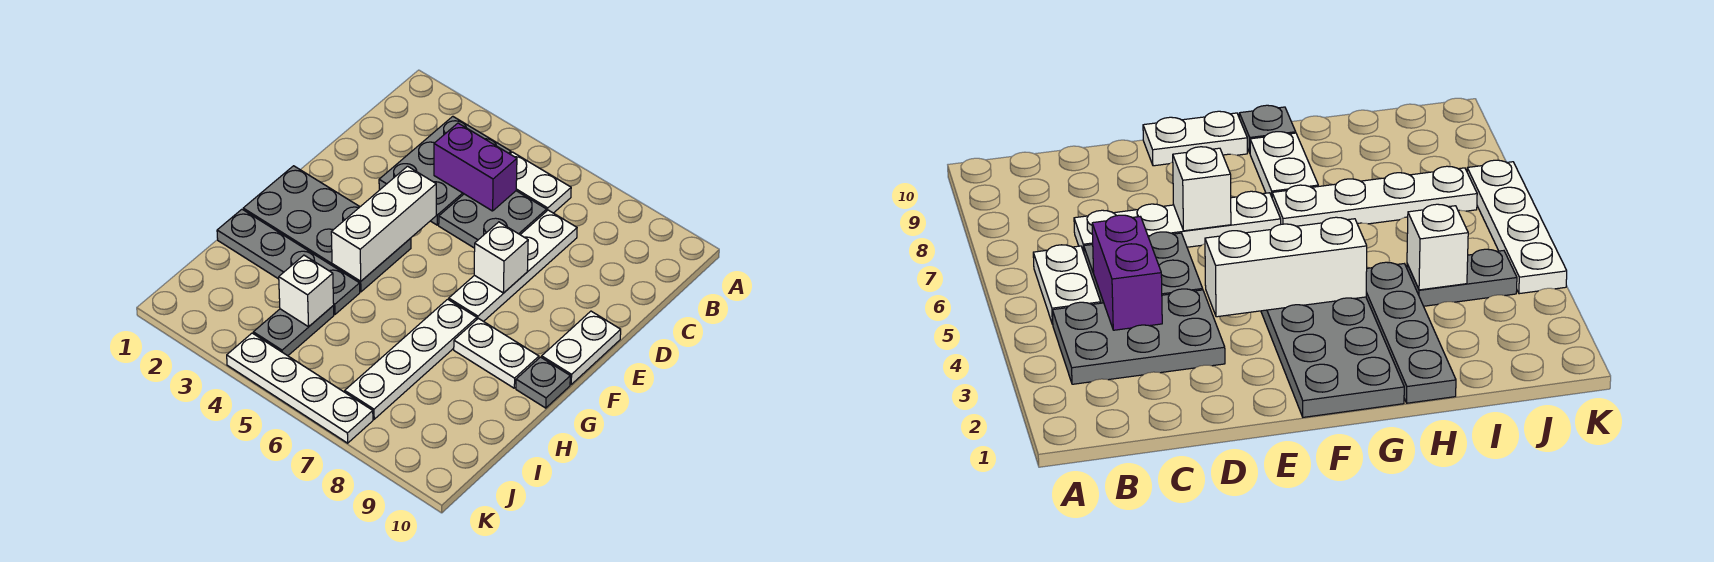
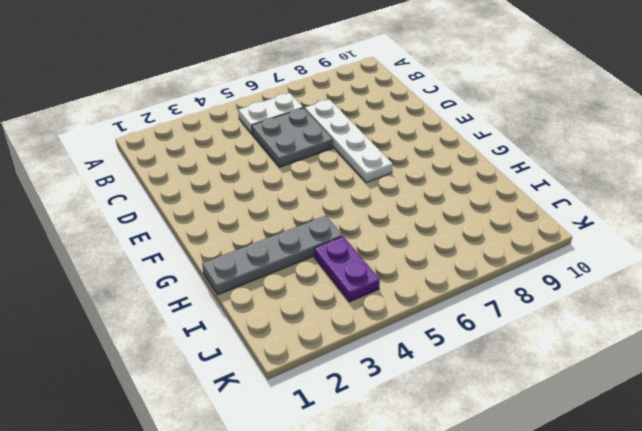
purple plate I4:J4 level 1 -> grey plate I4:J4 level 1
none -> grey plate B3:D4 level 1
none -> white plate E10:F10 level 1
none -> grey plate F1:G4 level 1

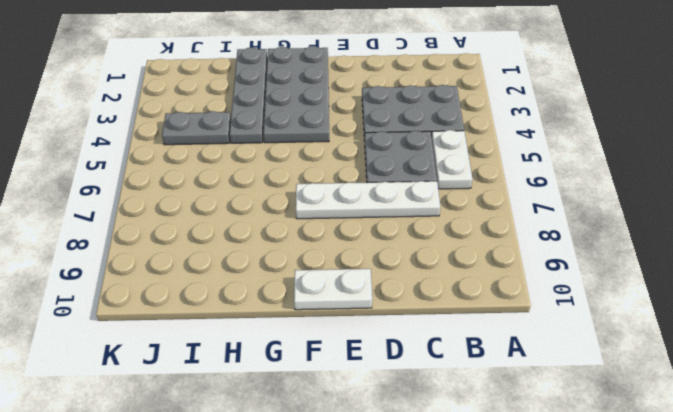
none -> white plate G7:J7 level 1
none -> white plate G8:G9 level 1
none -> grey plate G10 level 1

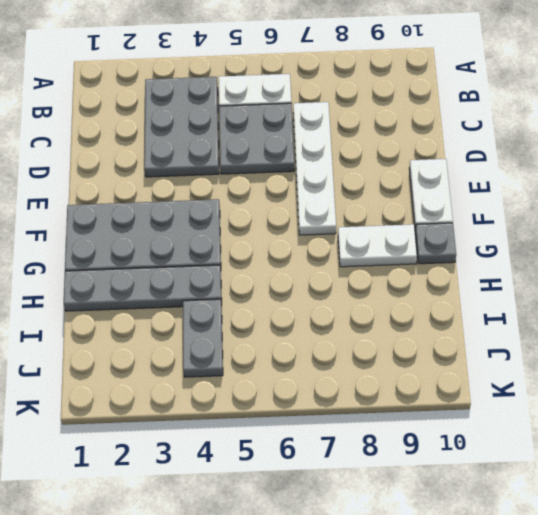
none -> white plate G7:J7 level 1
none -> white plate K4:K7 level 1
none -> purple brick C4:C5 level 2

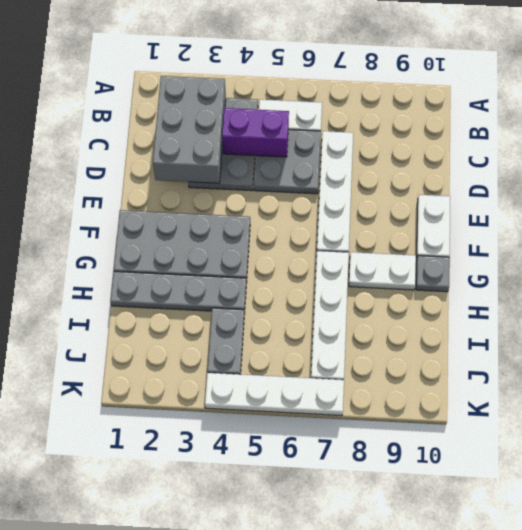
grey brick B2:D3 level 2 -> none
none -> white brick E4:G4 level 2
none -> white brick E7 level 2
none -> white brick I4 level 2

